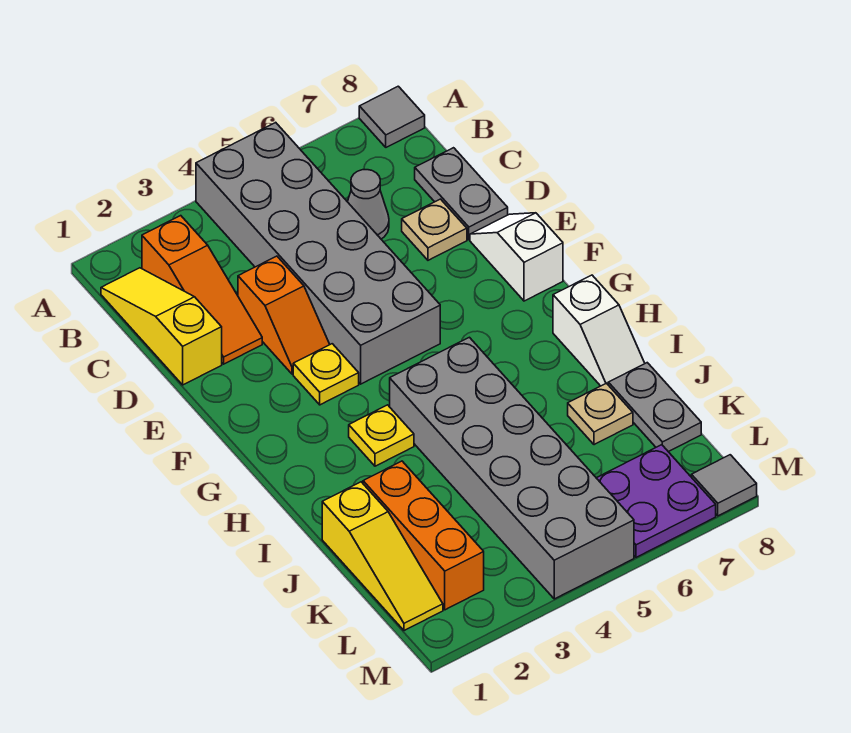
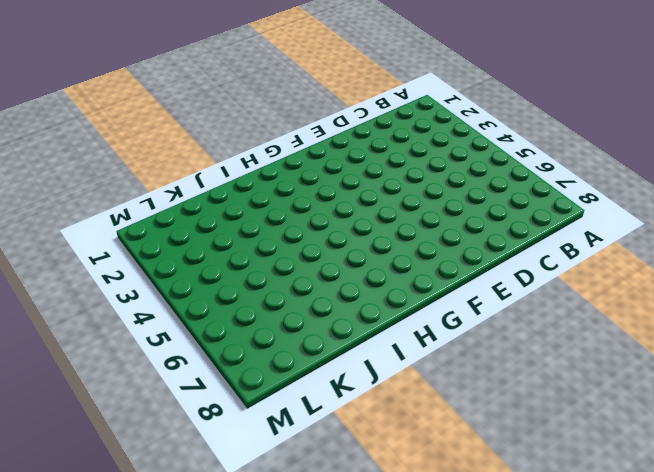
none -> grey brick A4:F5 level 1
none -> grey tile A8 level 1
none -> yellow slope B1:D1 level 1 top D

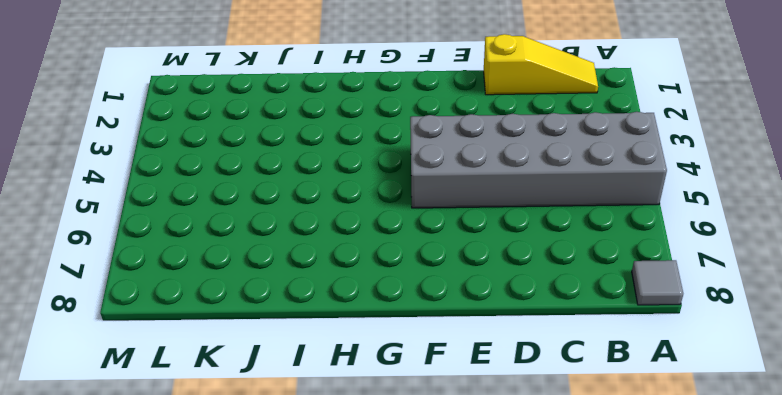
none -> orange slope B2:D2 level 1 top B
none -> grey cone C6 level 1
none -> grey plate C8:D8 level 1

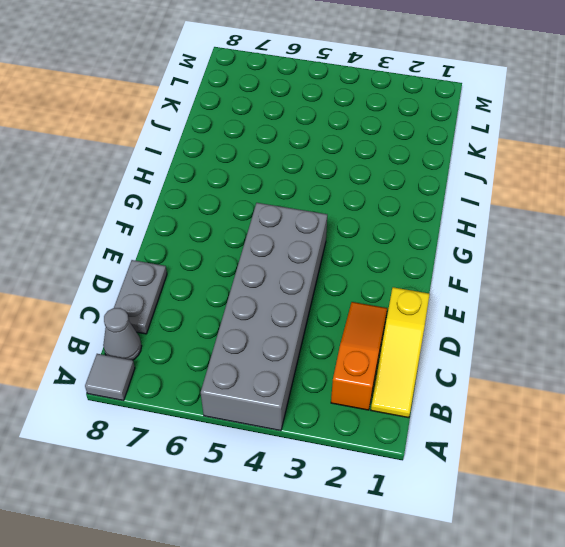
grey cone B8 level 1 -> grey cone C6 level 1
none -> orange slope D3:E3 level 1 top D
none -> tan plate D7 level 1
none -> white slope E8:F8 level 1 top F

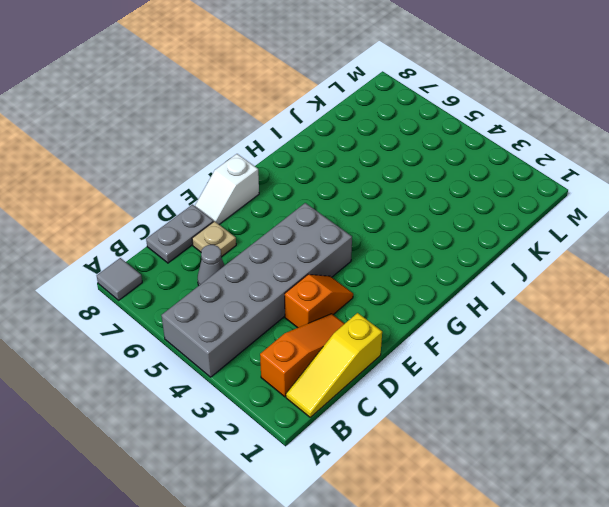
none -> yellow plate F3 level 1
none -> yellow plate H3 level 1
none -> grey brick H4:M5 level 1

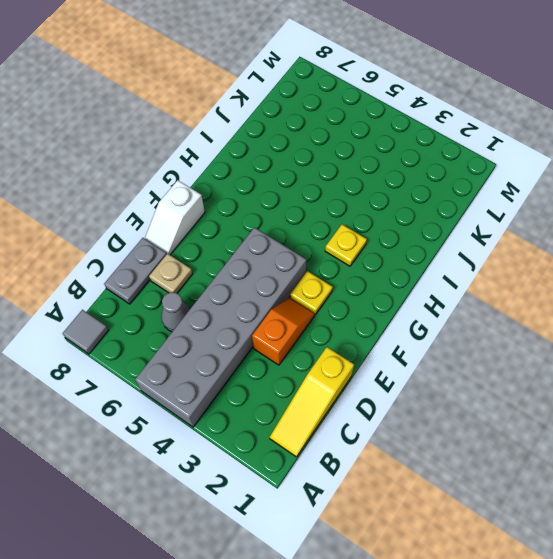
none -> orange slope B2:D2 level 1 top B
none -> grey brick H4:M5 level 1
none -> white slope H8:I8 level 1 top H

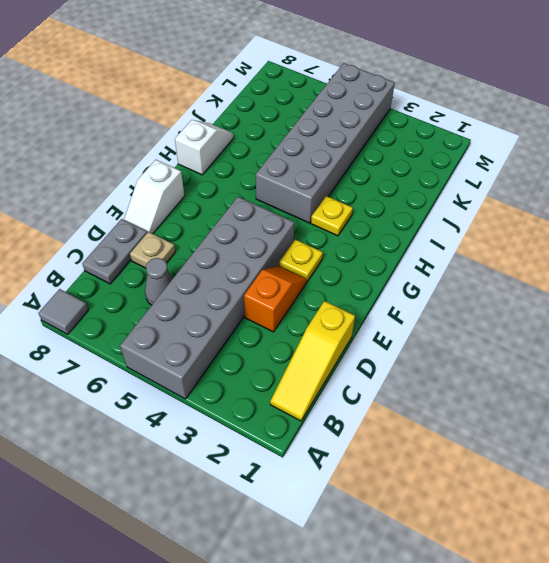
none -> orange slope B2:D2 level 1 top B
none -> yellow slope J1:L1 level 1 top J
none -> orange brick J2:L2 level 1

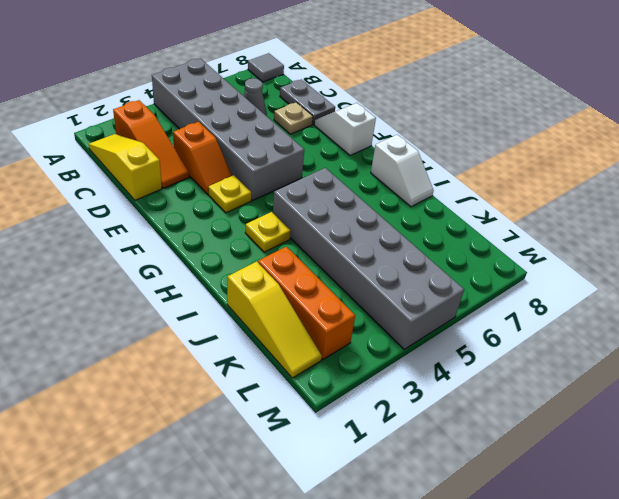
none -> tan plate J7 level 1
none -> grey plate J8:K8 level 1
none -> purple plate L6:M7 level 1

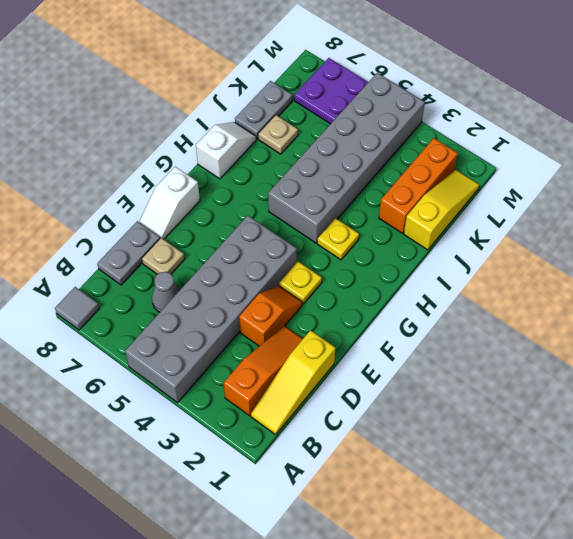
none -> grey tile M8 level 1

